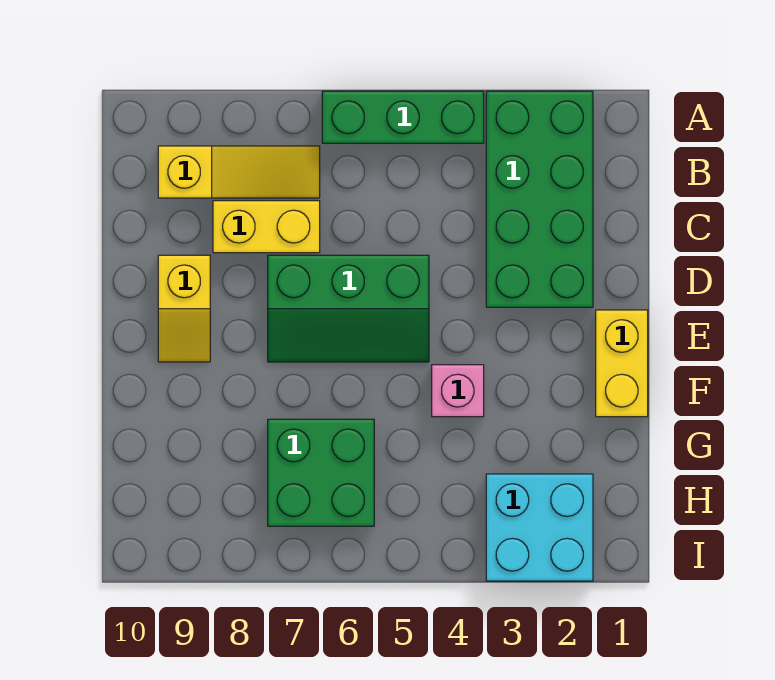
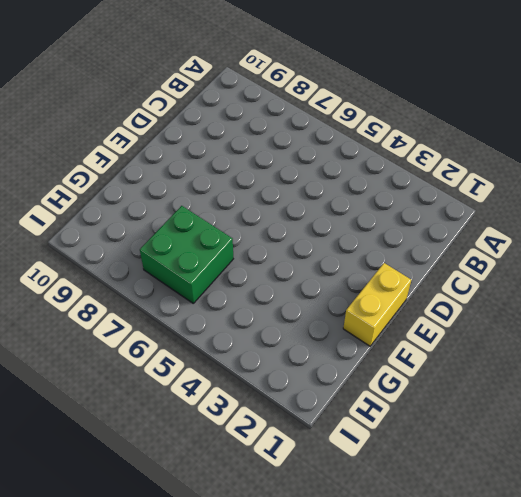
none -> green brick A2:D3 level 1
none -> green brick A4:A6 level 1

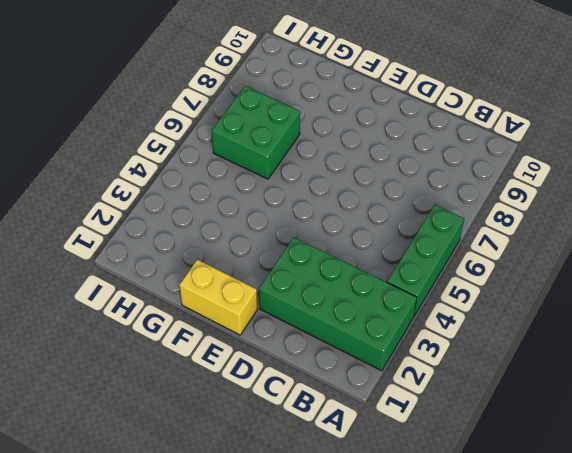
none -> yellow slope B7:B9 level 1 top 9
none -> yellow brick C7:C8 level 1

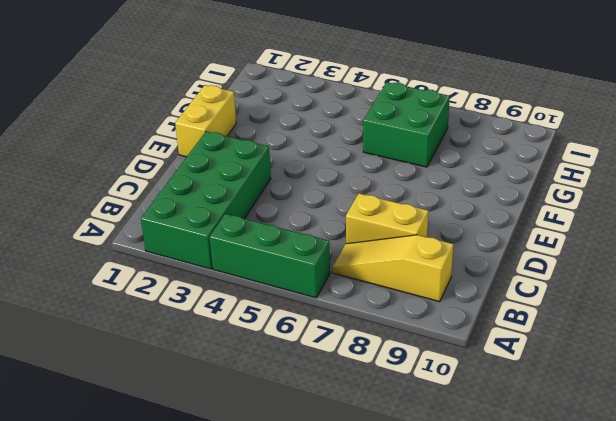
none -> green slope D5:E7 level 1 top D
none -> yellow slope D9:E9 level 1 top D

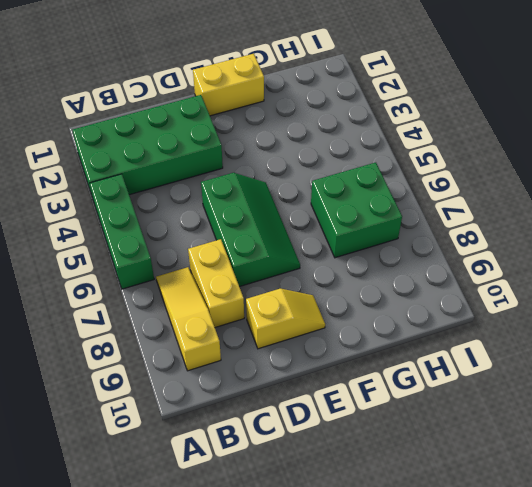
none -> pink brick F4 level 1
none -> cyan brick H2:I3 level 1

